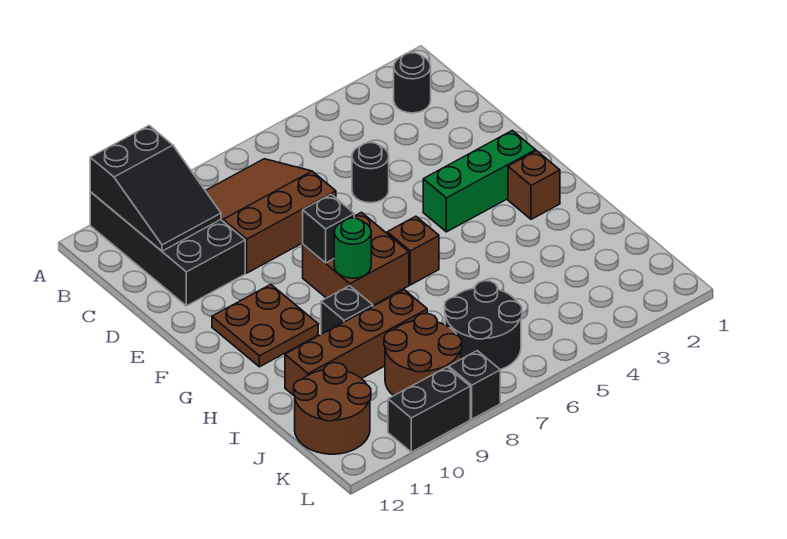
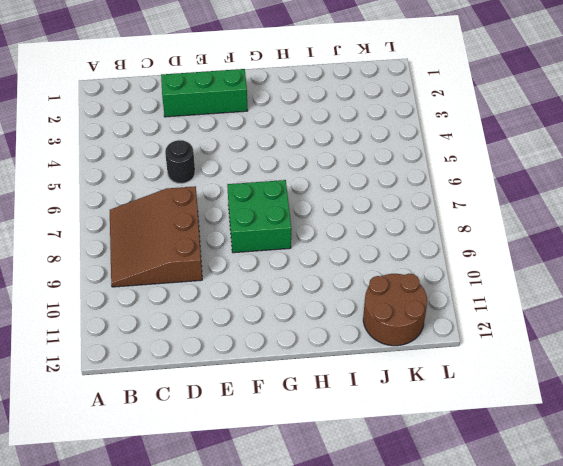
green brick D2:F2 level 1 -> green brick F2:F4 level 1
green brick F7:G8 level 1 -> brown brick F7:G8 level 1
none -> black brick A10:D11 level 1
none -> black round brick B2 level 1
none -> brown plate F10:G11 level 1

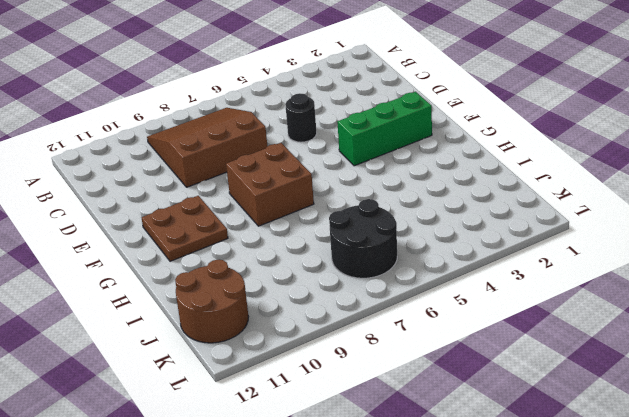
none -> black brick A10:D11 level 1
none -> black round brick B2 level 1
none -> brown brick G2 level 1

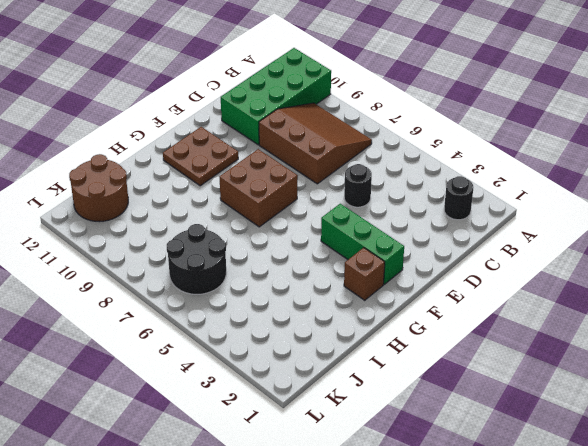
green brick A10:D11 level 1 -> black brick A10:D11 level 1
none -> brown brick G6 level 1
none -> black brick H9 level 1
none -> brown brick I8:I11 level 1

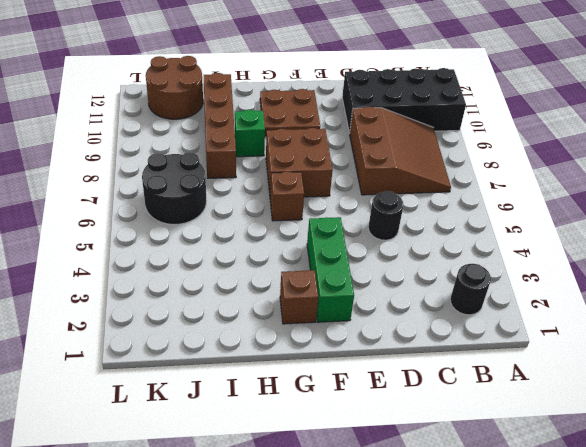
green brick H9 level 1 -> black brick H9 level 1
none -> brown round brick J8:K9 level 1
none -> black brick L8 level 1
none -> black brick L9:L10 level 1

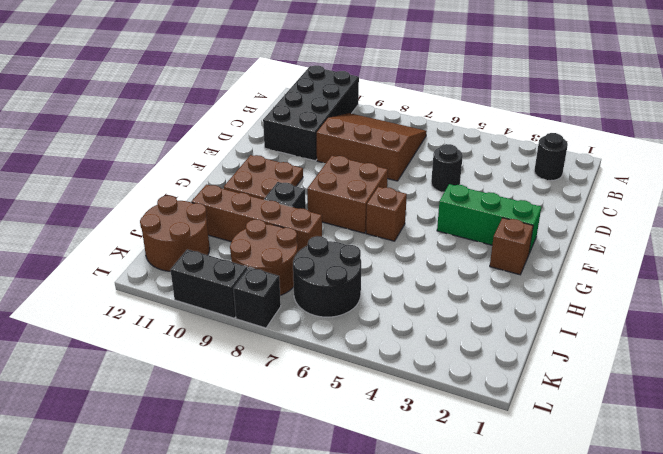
none -> black slope A10:C11 level 2 top A
none -> black brick F8 level 2
none -> green round brick G8 level 2

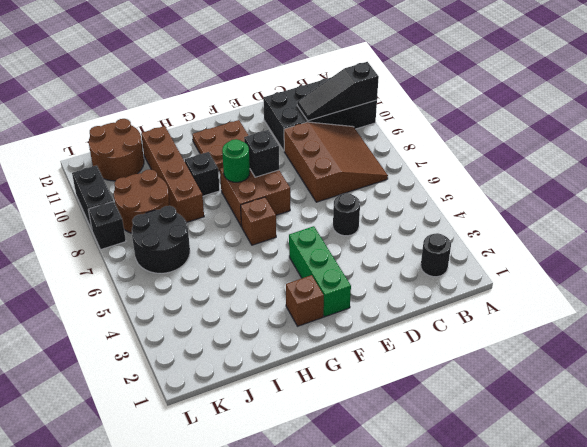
black slope A10:C10 level 2 top A -> black slope A10:C11 level 2 top A

